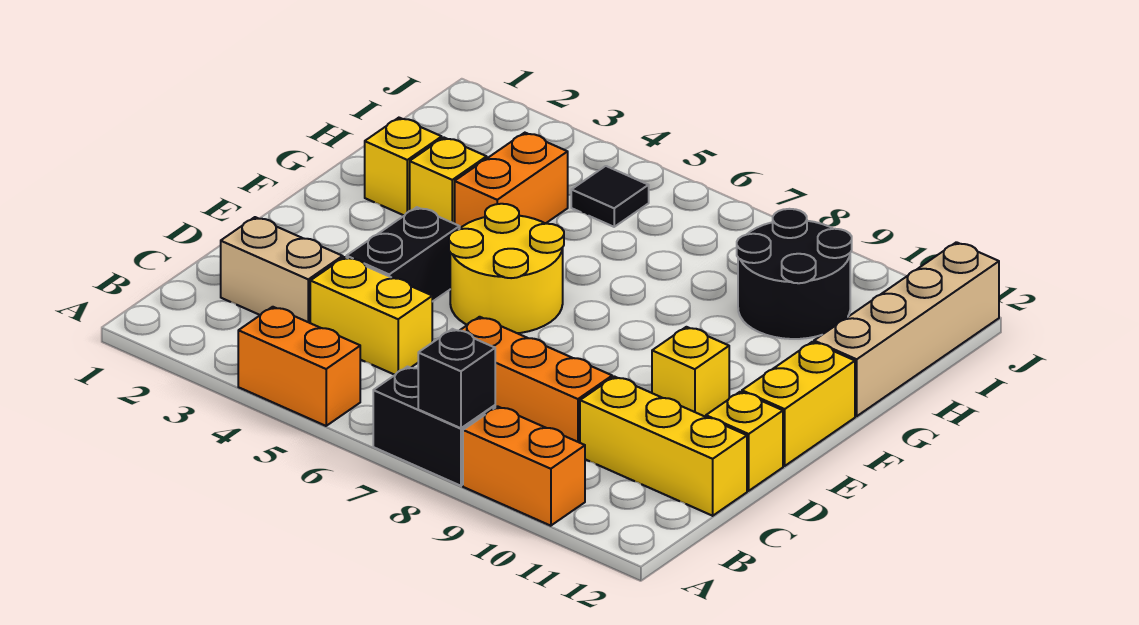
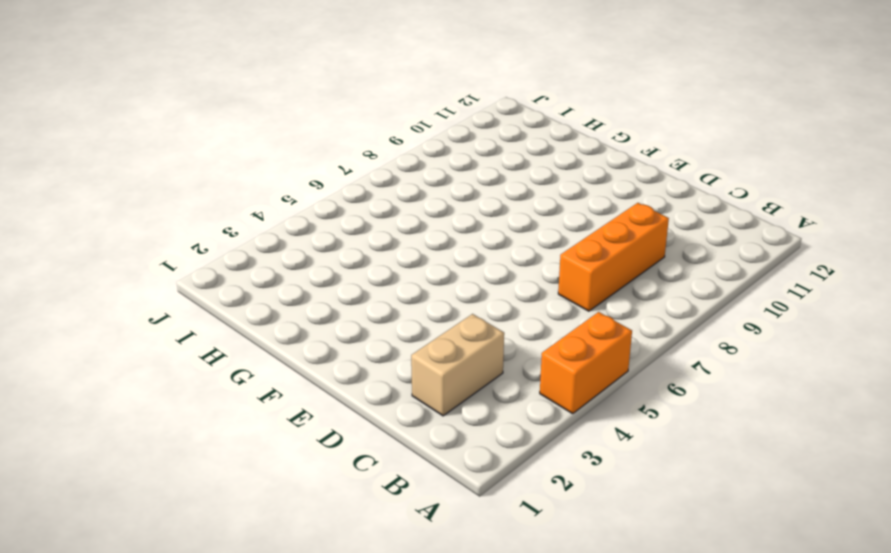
none -> black brick A7:A8 level 1
none -> orange brick A9:A10 level 1
none -> yellow brick C4:C5 level 1

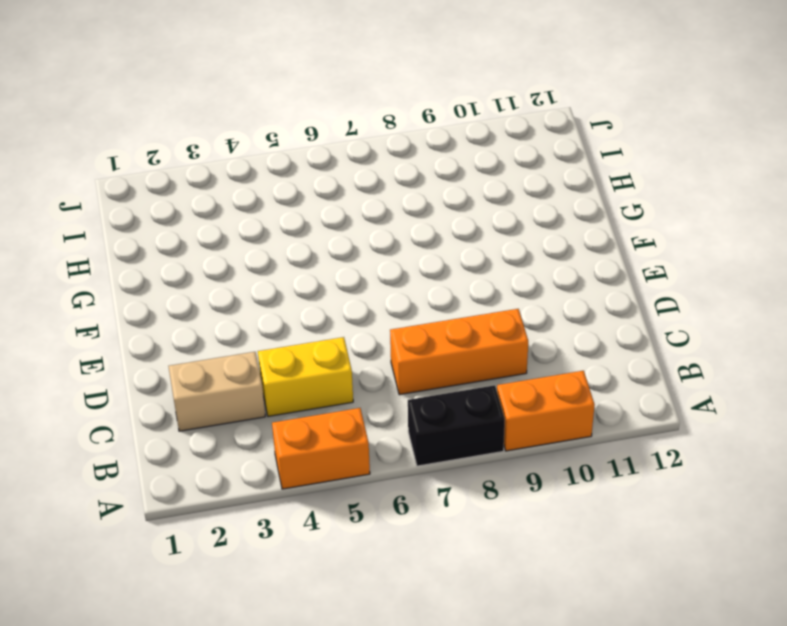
none -> yellow brick C10:C12 level 1
none -> black brick D4:E4 level 1
none -> yellow brick D12 level 1

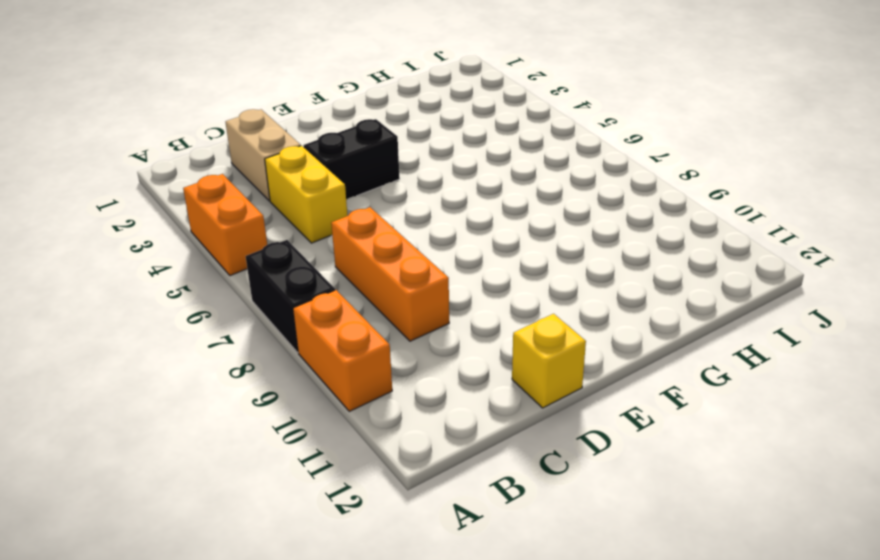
none -> yellow brick C10:C12 level 1
none -> yellow round brick E5:F6 level 1
none -> yellow brick E10 level 1

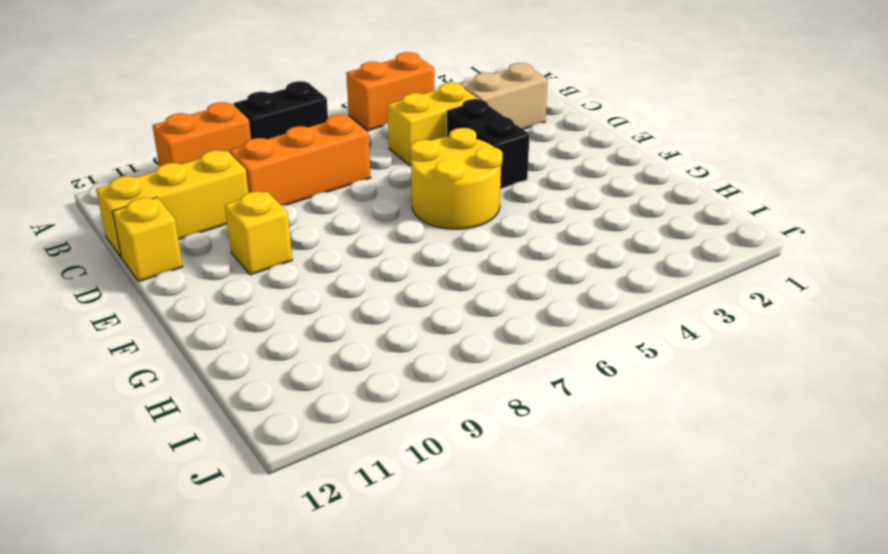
none -> yellow brick E12:F12 level 1
none -> yellow brick G2 level 1
none -> yellow brick G3 level 1

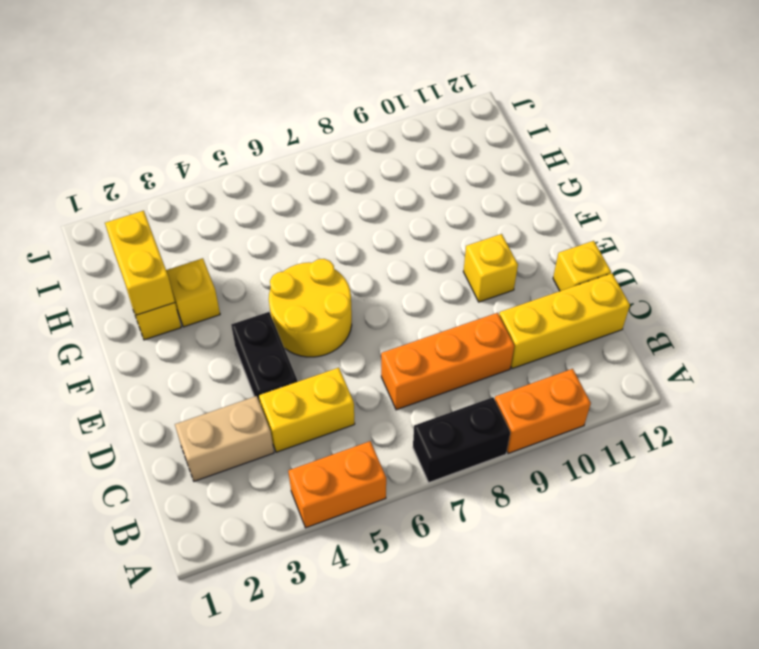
yellow brick G2:H2 level 2 -> yellow brick E12:F12 level 1
none -> orange brick G4:H4 level 1
none -> tan brick G12:J12 level 1
none -> black round brick H9:I10 level 1

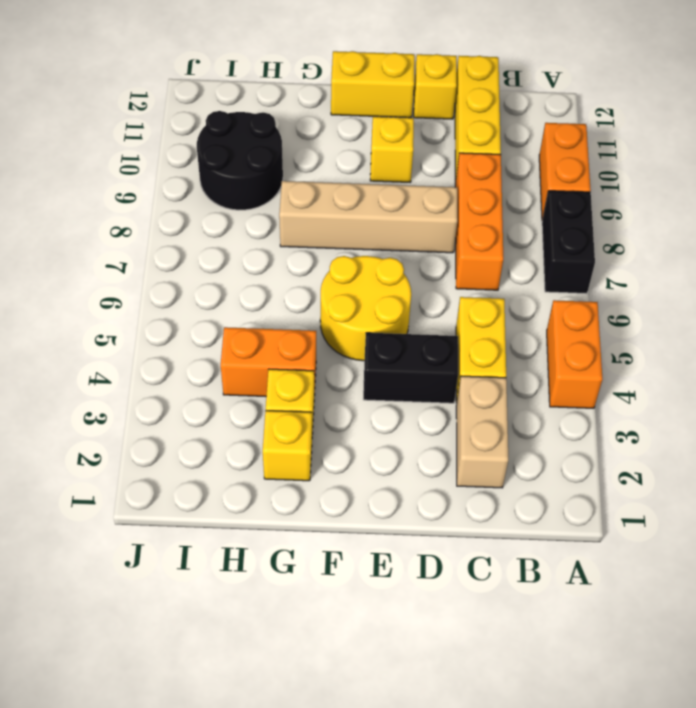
tan brick D8:G8 level 1 -> tan brick G12:J12 level 1
none -> black tile I5 level 1
none -> black brick A8 level 2

